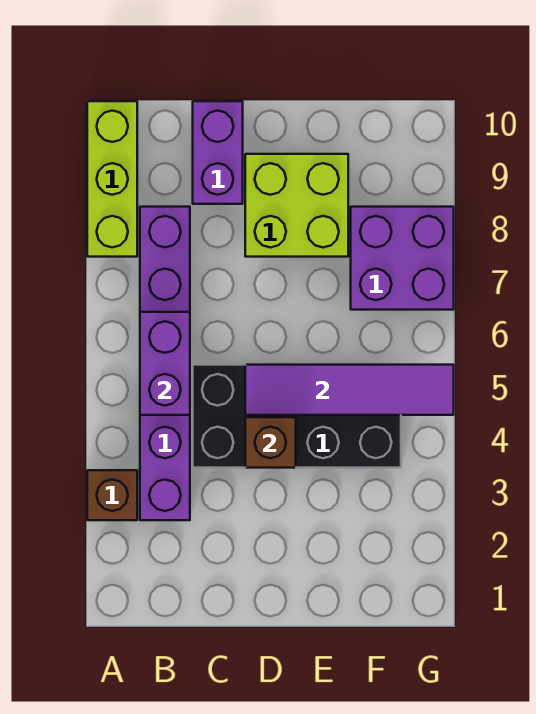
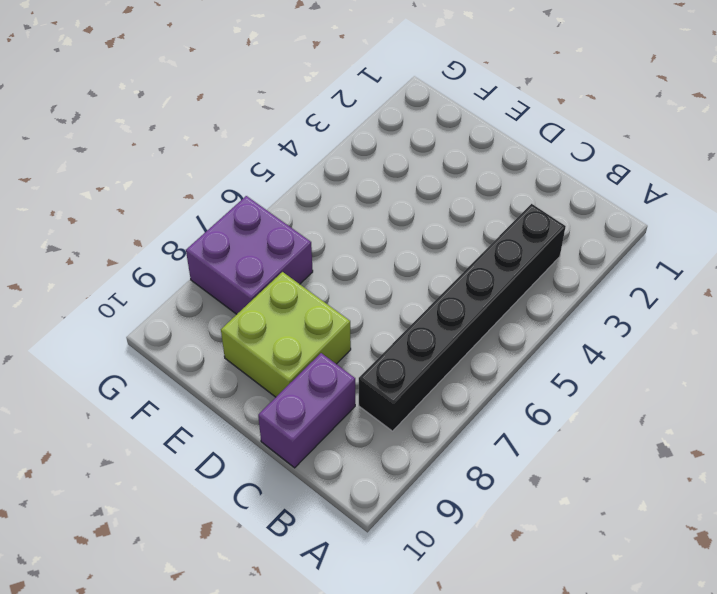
black brick B3:B8 level 1 -> purple brick B3:B8 level 1
none -> brown brick A3 level 1
none -> lime brick A8:A10 level 1

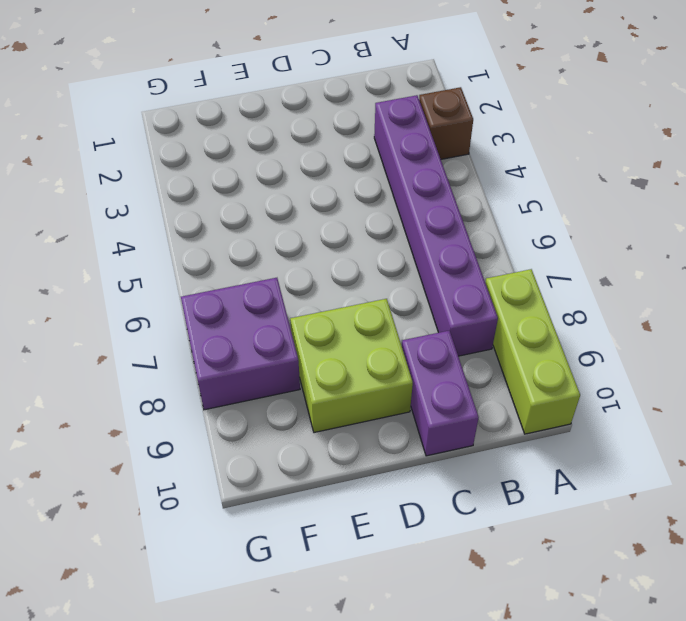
none -> black brick C4:F5 level 1
none -> purple brick B5:B6 level 2

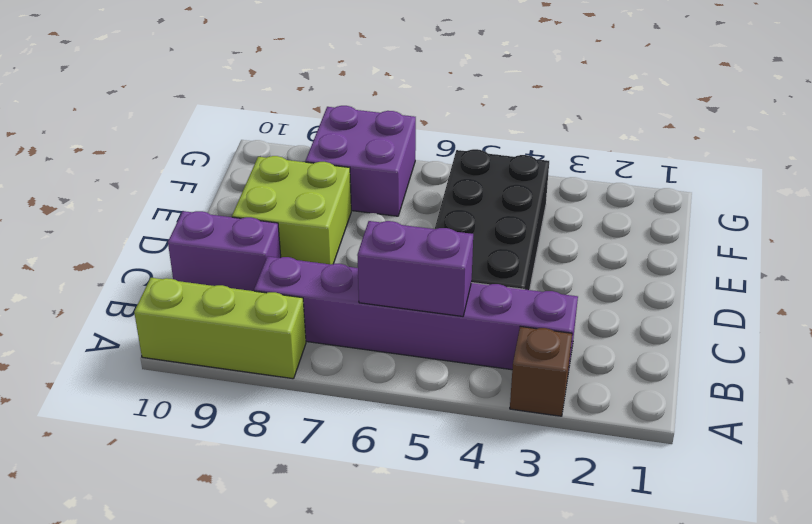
none -> brown brick D4 level 2
none -> purple tile D5:G5 level 2

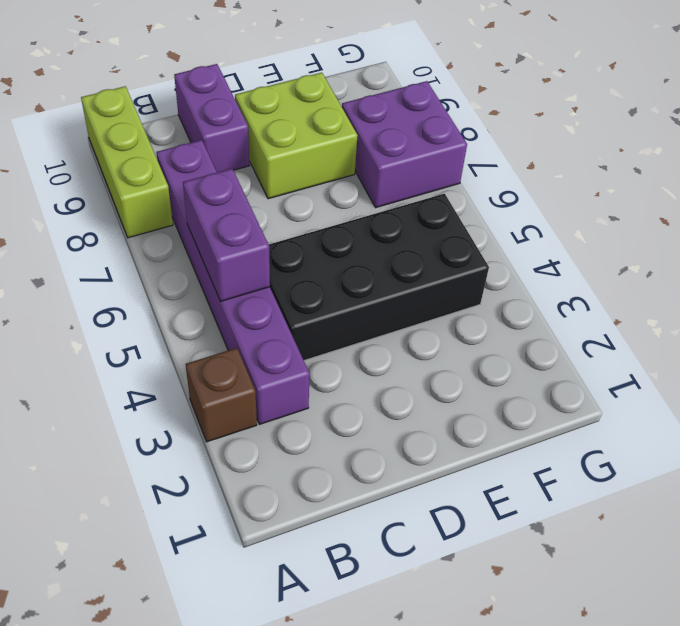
none -> brown brick D4 level 2
none -> purple tile D5:G5 level 2

